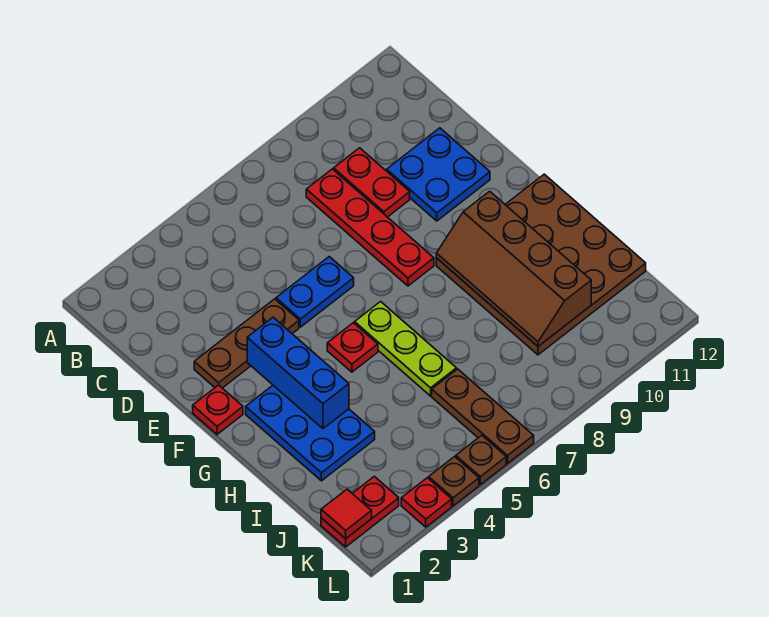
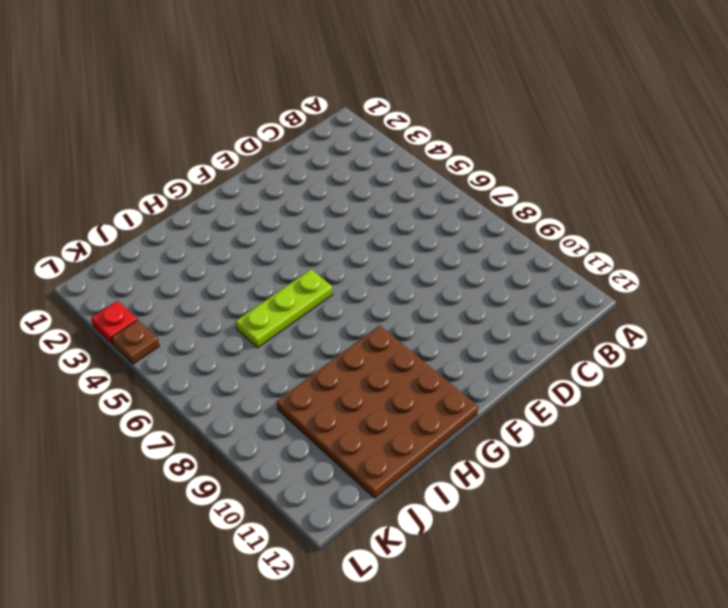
none -> red plate C8:F8 level 1
none -> red plate C9:D9 level 1
none -> blue plate D10:E11 level 1

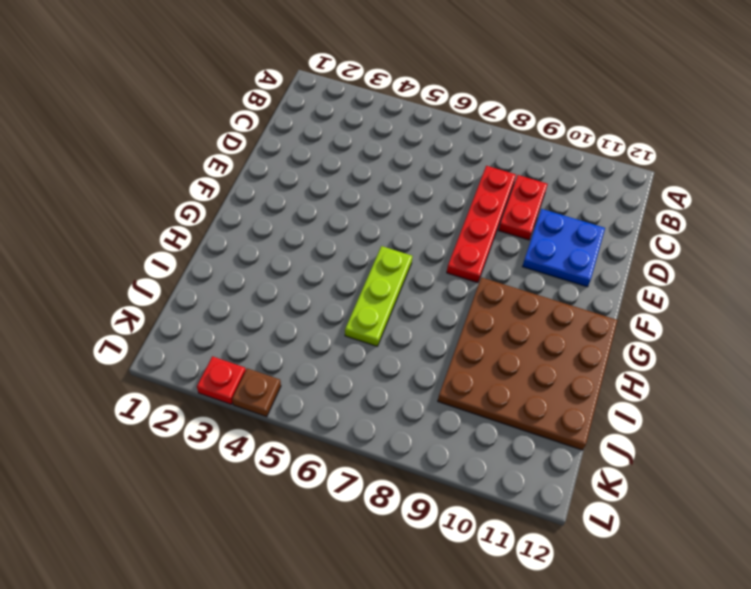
none -> brown plate E2:E4 level 1
none -> blue plate E5:E6 level 1
none -> red plate F1 level 1

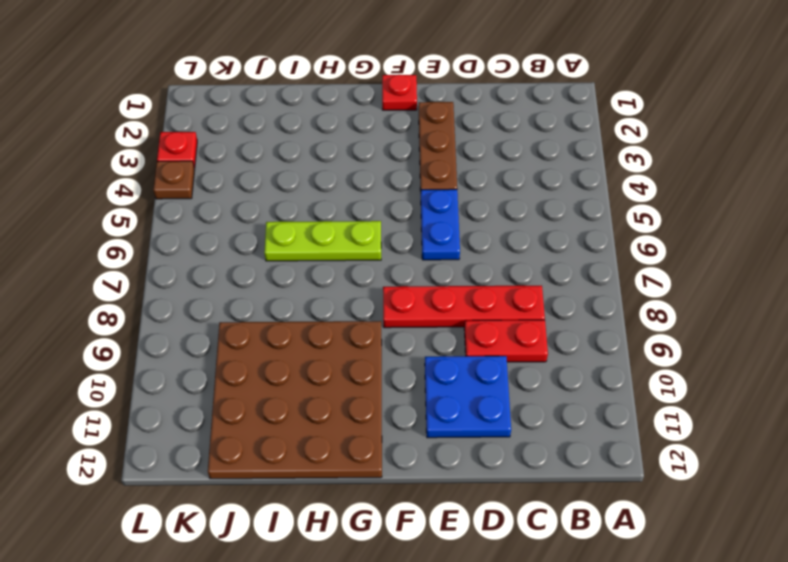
none -> blue plate G2:I3 level 1
none -> red plate G5 level 1
none -> brown plate J6:L6 level 1

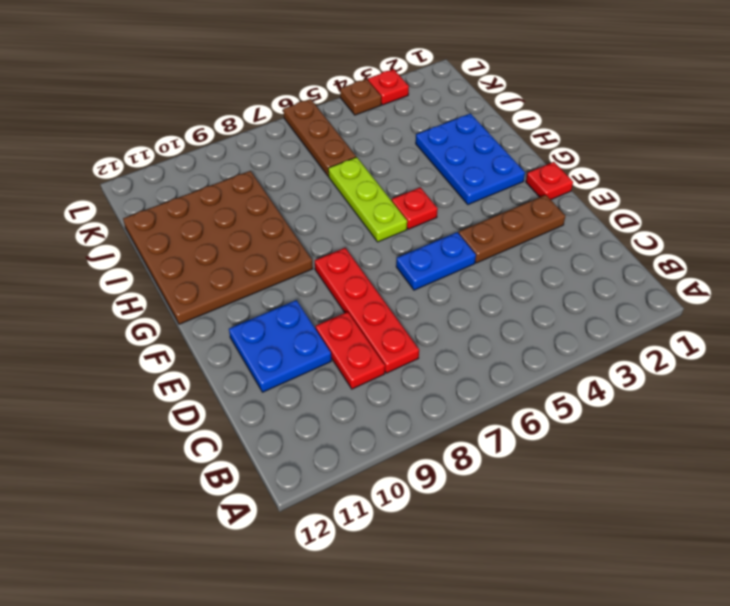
none -> red plate K1:K2 level 1
none -> brown plate L5 level 1
none -> blue brick F3:H3 level 2

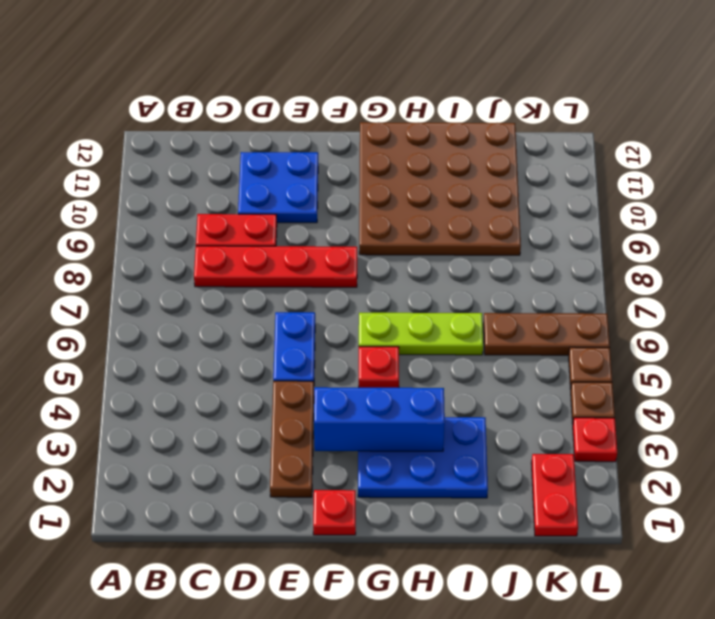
none -> brown slope G9:J10 level 2 top 10
none -> red tile K1 level 2

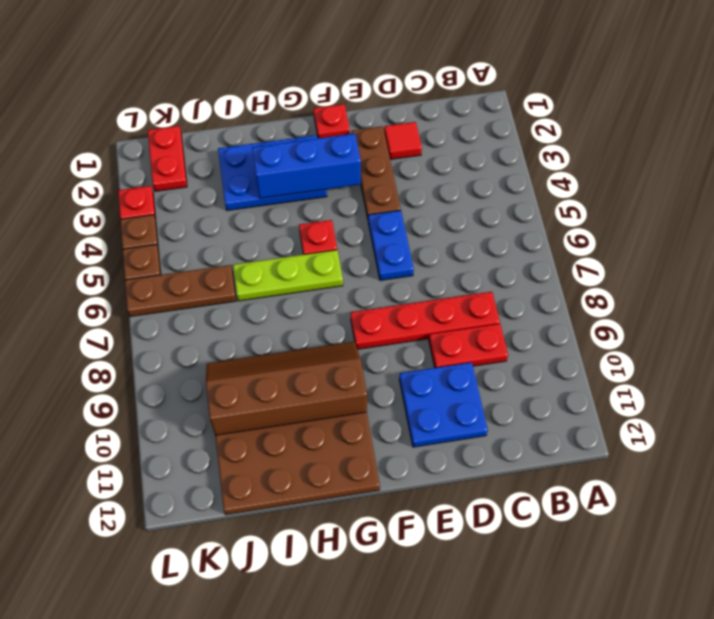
red tile D2 level 1 -> red tile K1 level 2

